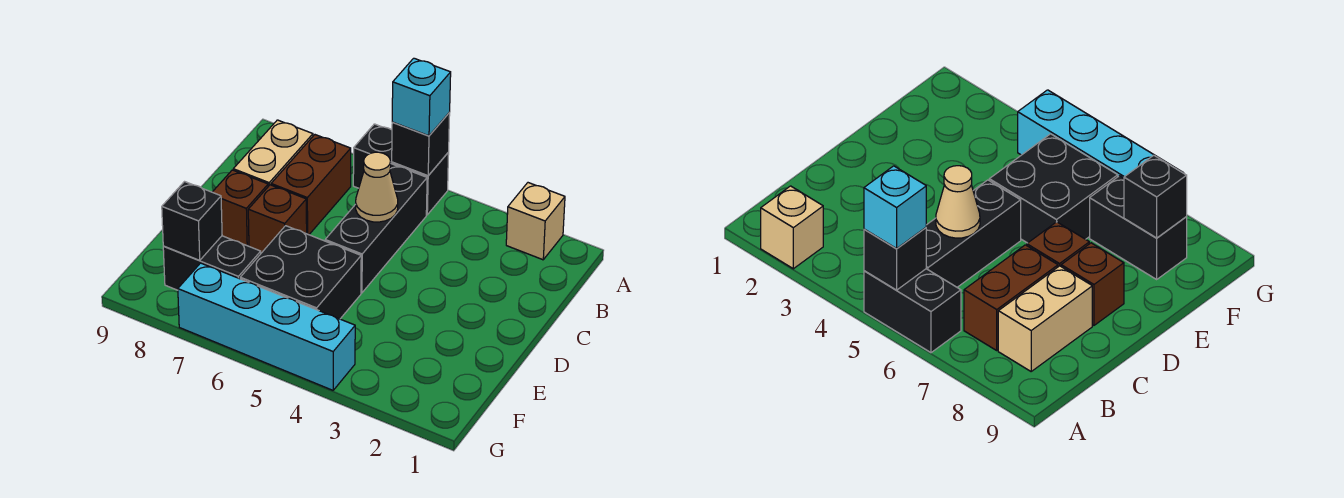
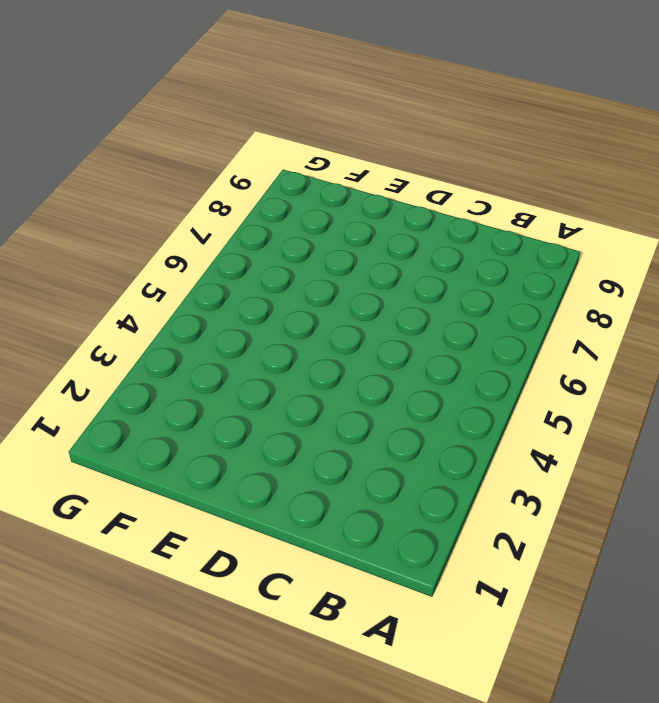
none -> tan brick A2 level 1
none -> black brick A5:A6 level 1
none -> black brick B5:D5 level 1

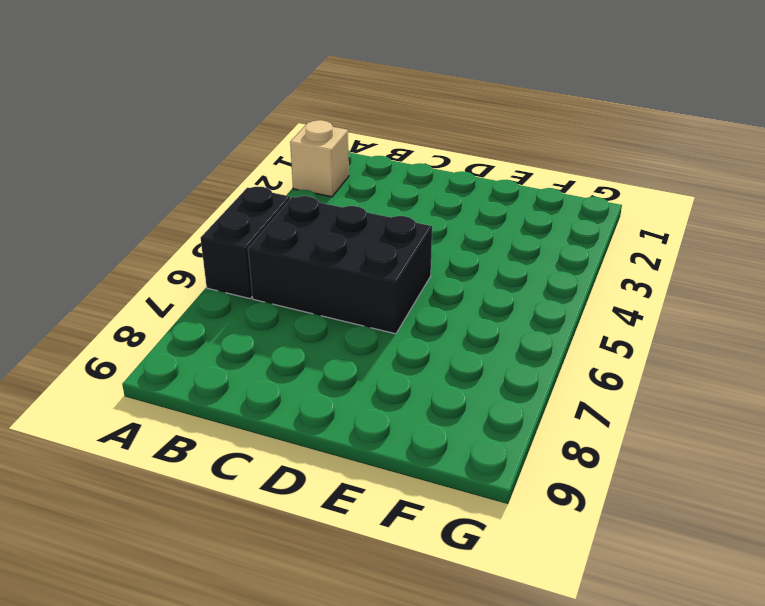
black brick B5:D6 level 1 -> black brick B5:D5 level 1
none -> brown brick B7:C7 level 1
none -> tan brick B8:C8 level 1
none -> brown brick D7 level 1

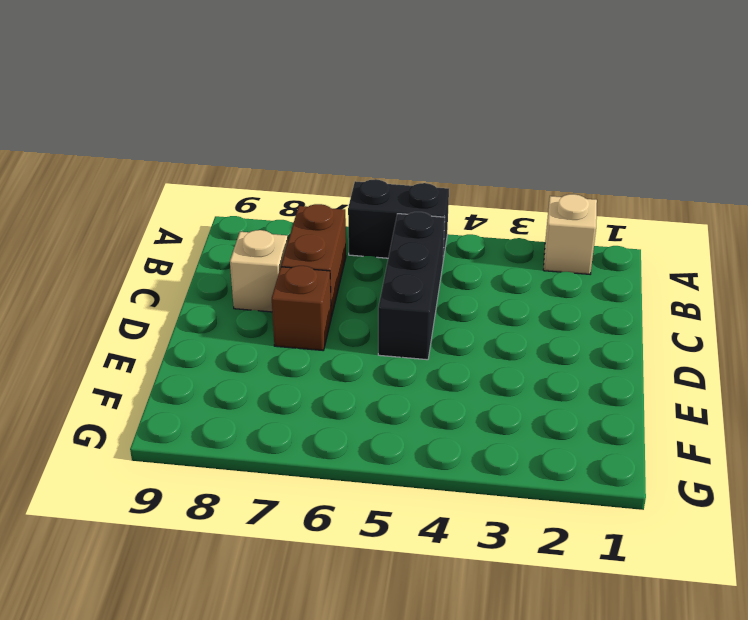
tan brick C8 level 1 -> tan brick B8:C8 level 1
none -> brown brick D8 level 1
none -> black brick E5:F6 level 1
none -> black brick F7:F8 level 1

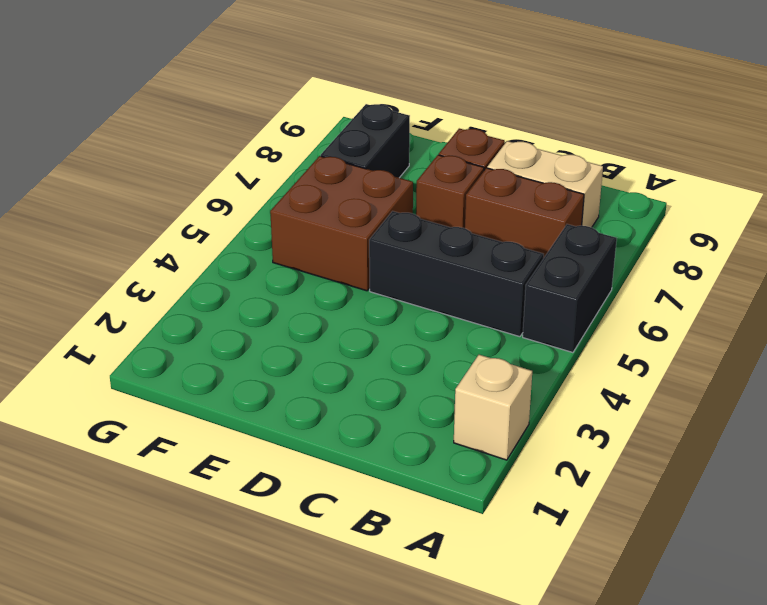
brown brick E5:F6 level 1 -> black brick E5:F6 level 1
none -> cyan brick G4:G7 level 1
none -> black brick A5 level 2
none -> tan cone C5 level 2

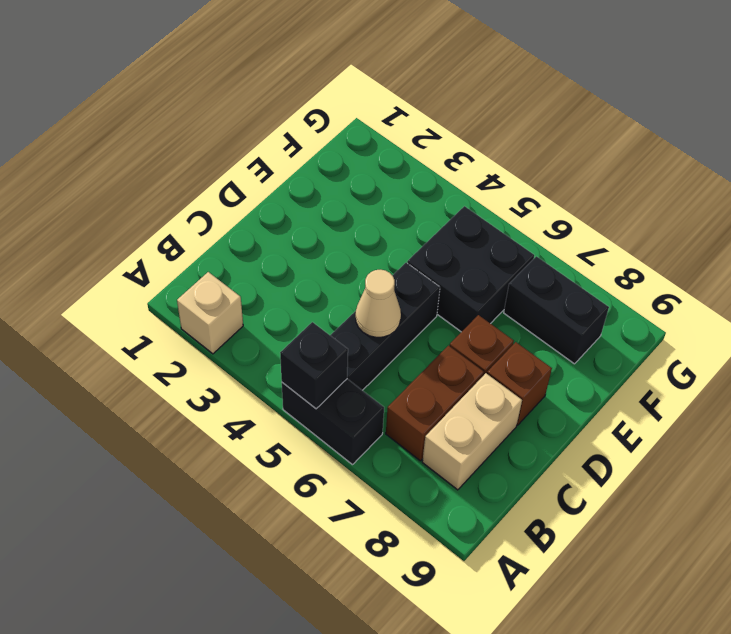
none -> cyan brick G4:G7 level 1
none -> black brick F8 level 2
none -> cyan brick A5 level 3

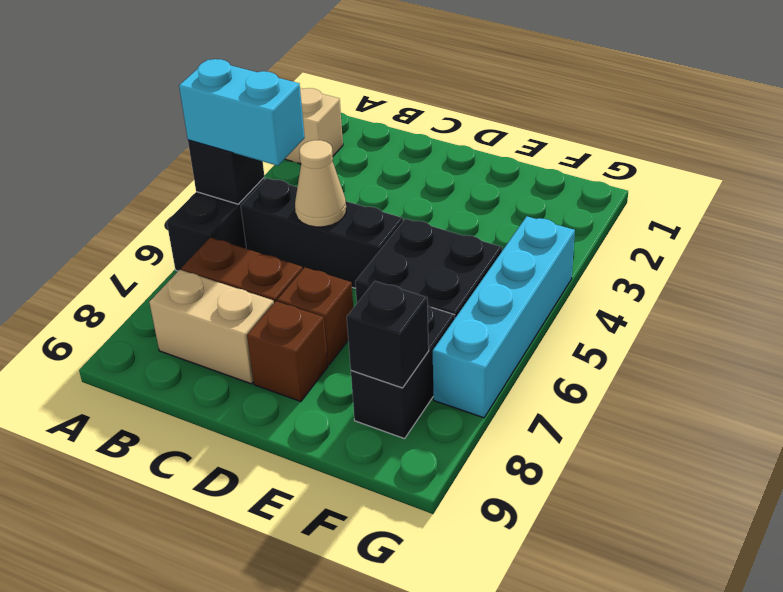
cyan brick A5:B5 level 3 -> cyan brick A5 level 3

